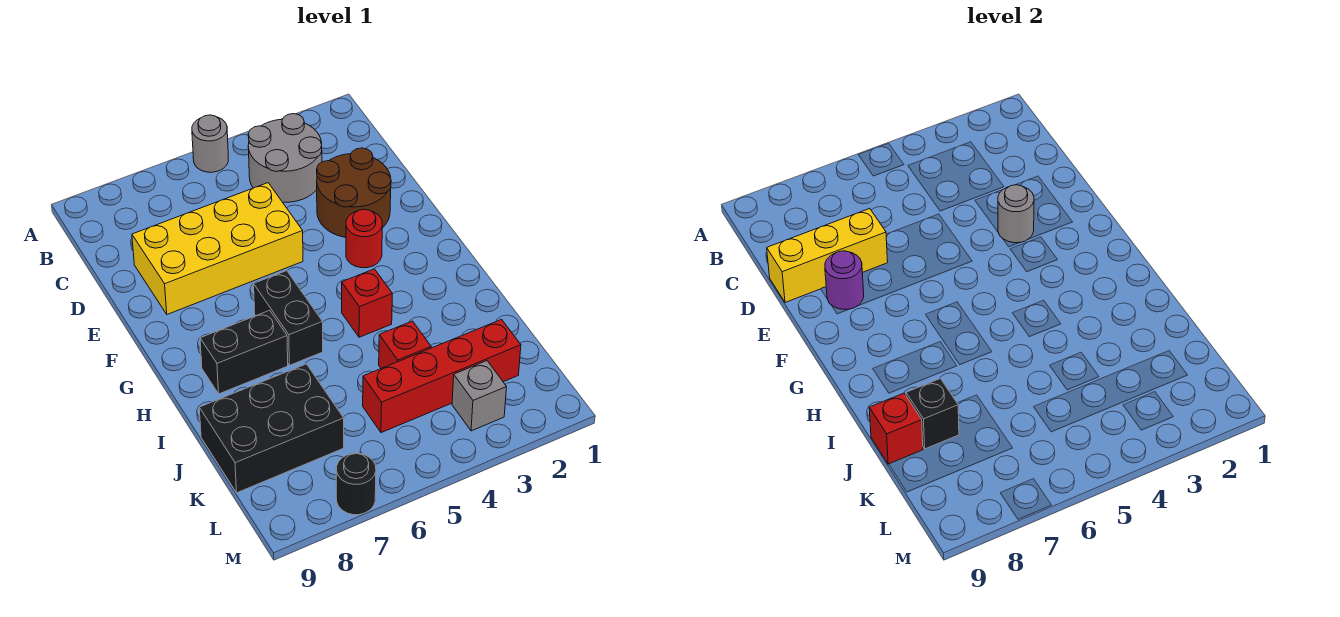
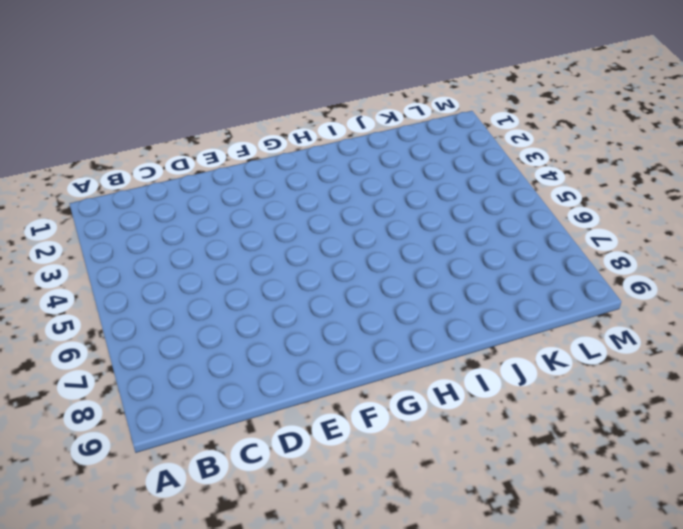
none -> grey round brick A5 level 1
none -> grey round brick B3:C4 level 1
none -> brown round brick D2:E3 level 1

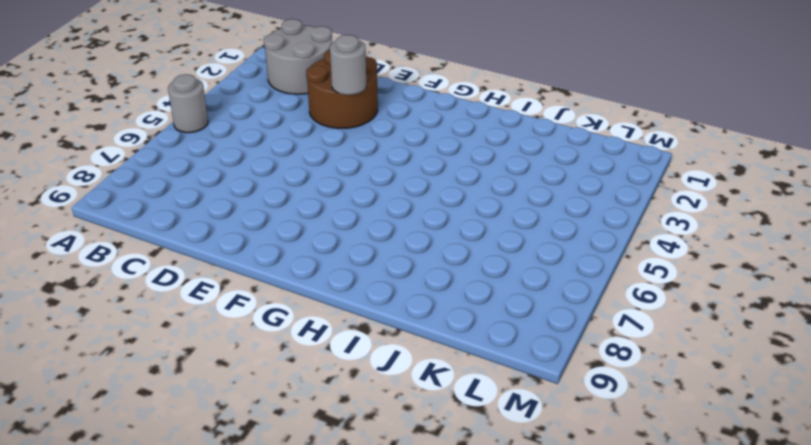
grey round brick B1:C2 level 1 -> grey round brick B3:C4 level 1
none -> yellow brick D5:E8 level 1
none -> red round brick F3 level 1
none -> black brick G6:H6 level 1

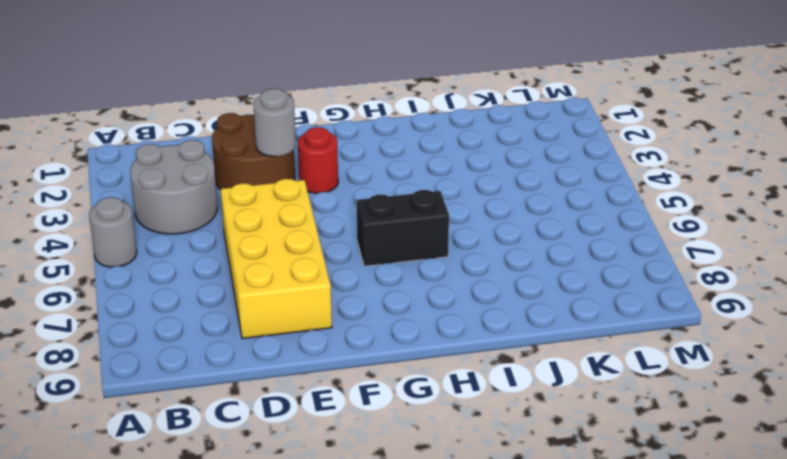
none -> red brick H4 level 1
none -> black brick H7:H8 level 1
none -> red brick J4 level 1

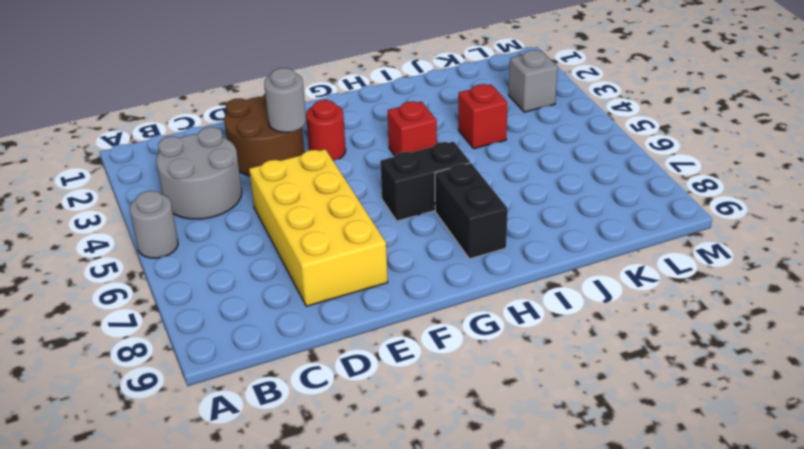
none -> black brick J7:K9 level 1
none -> red brick K2:K5 level 1
none -> black round brick M7 level 1

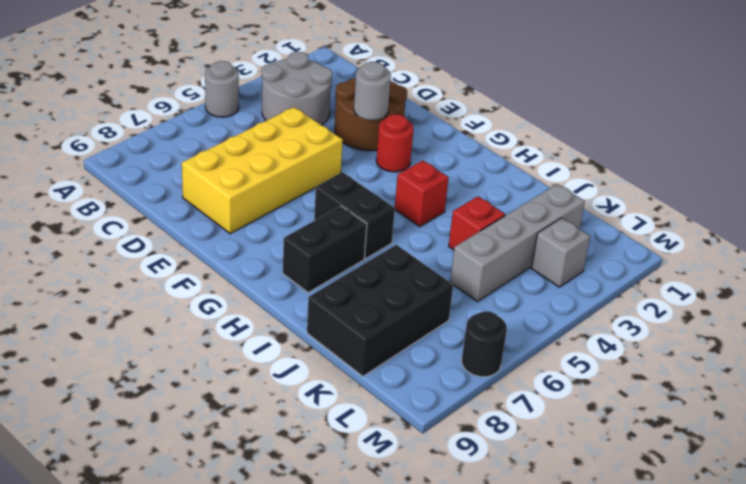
grey brick K2:K5 level 1 -> red brick K2:K5 level 1
none -> yellow brick D7:D9 level 2
none -> purple round brick E8 level 2
none -> black brick J8 level 2

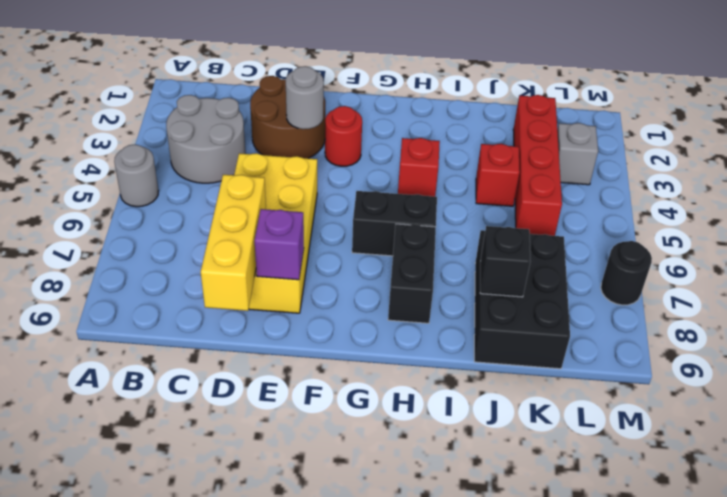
purple brick E8 level 2 -> purple round brick E8 level 2
none -> red brick J9 level 2

